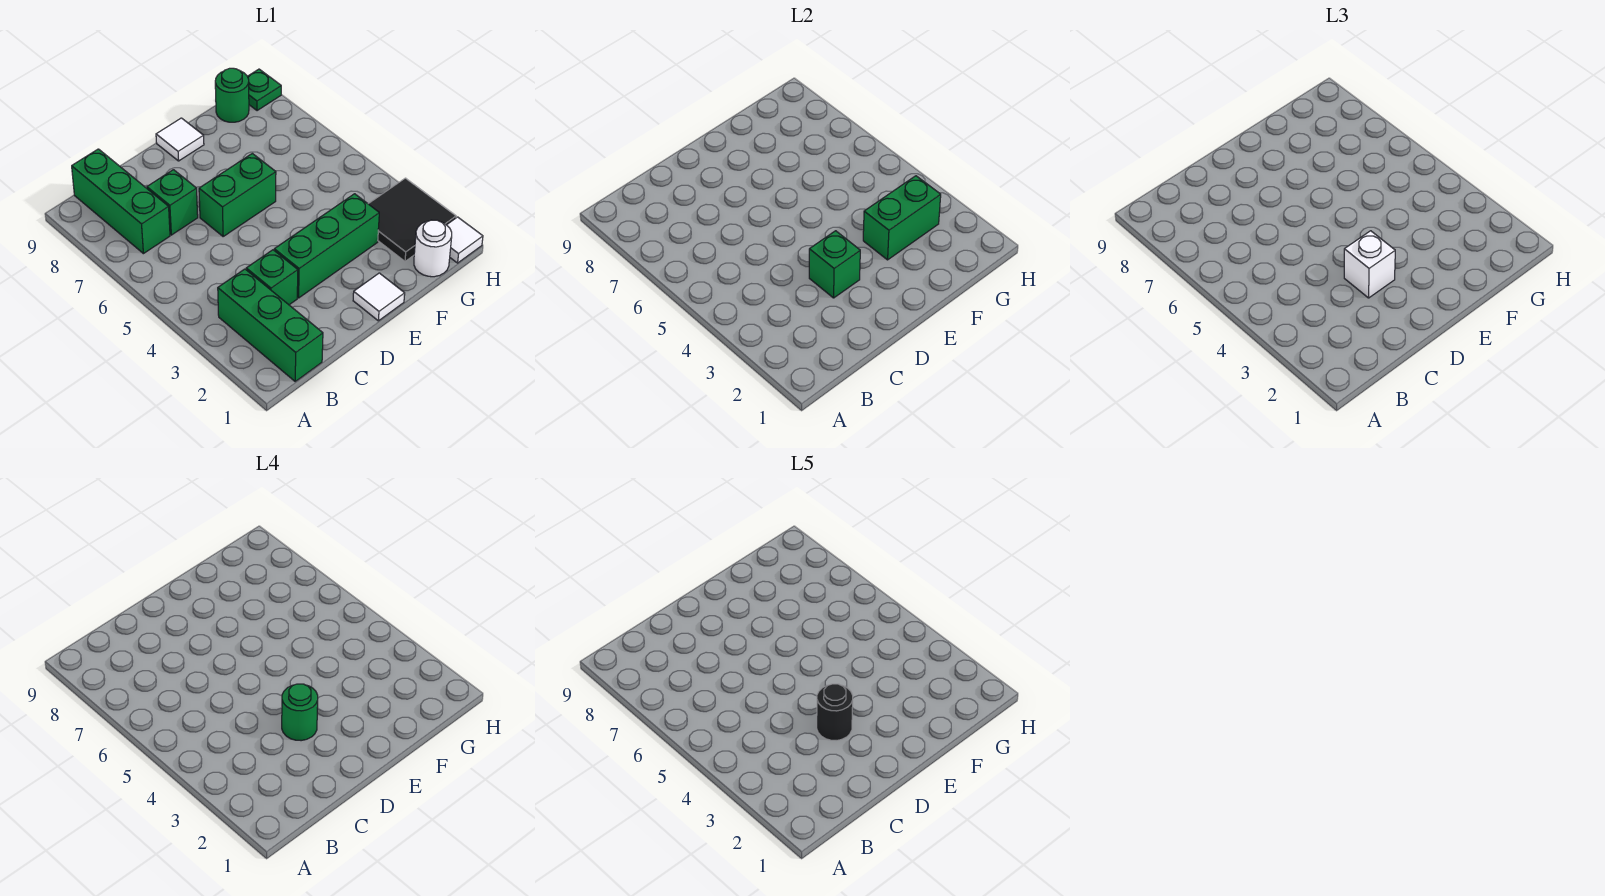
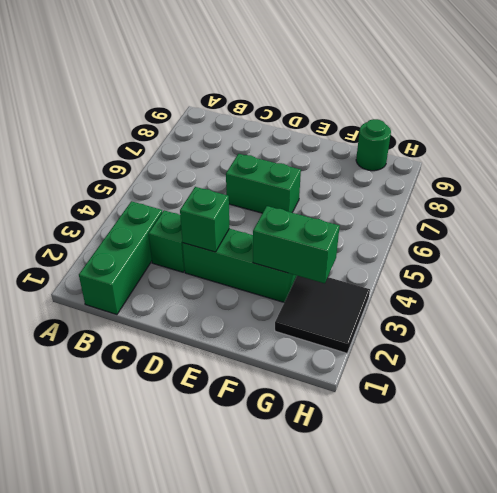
none -> green brick B7:B9 level 1
none -> green brick C7 level 1
none -> white tile E1 level 1

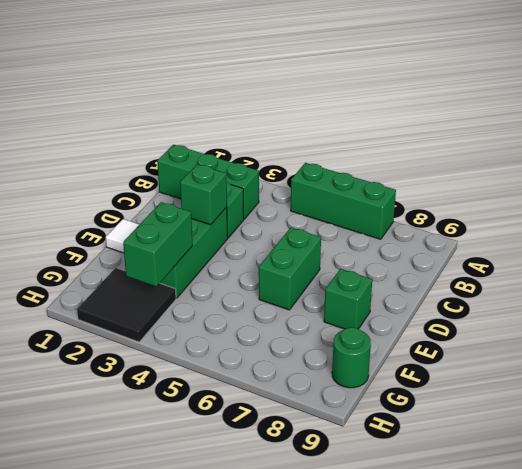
green brick A5:A7 level 1 -> green brick B7:B9 level 1
green brick E8 level 1 -> green brick C7 level 1
none -> white tile E9 level 1
none -> white round brick G1 level 1
none -> white tile H1 level 1

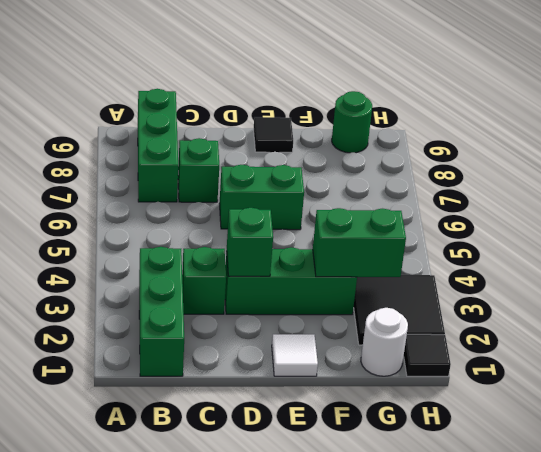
black tile E9 level 1 -> white tile E9 level 1
black tile H1 level 1 -> white tile H1 level 1
none -> green plate H9 level 1
none -> white brick D3 level 3
none -> green round brick D3 level 4

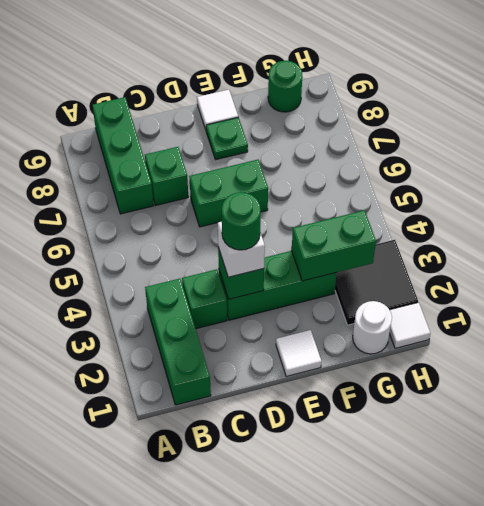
green plate E8 level 1 -> green plate H9 level 1
none -> black round brick D3 level 5

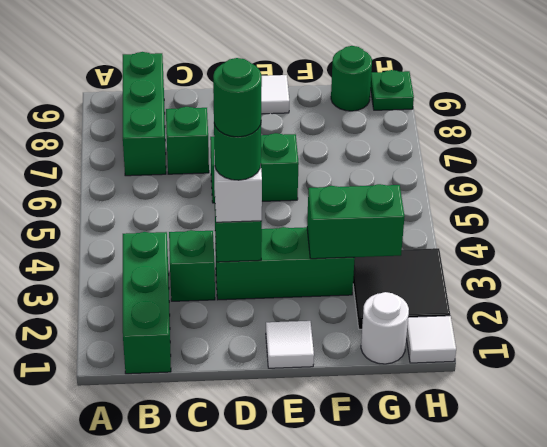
green round brick D3 level 5 -> black round brick D3 level 5

